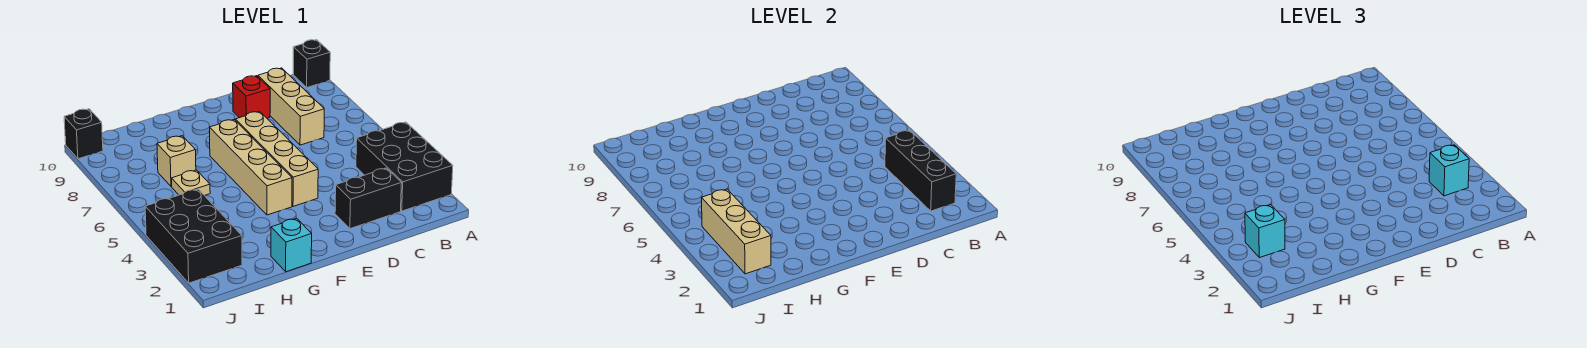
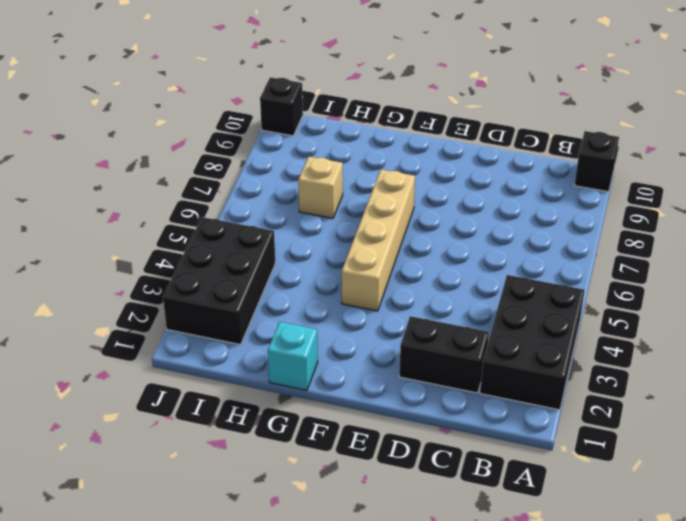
none -> tan brick C7:C9 level 1
none -> red brick D9 level 1
none -> tan brick E4:E7 level 1

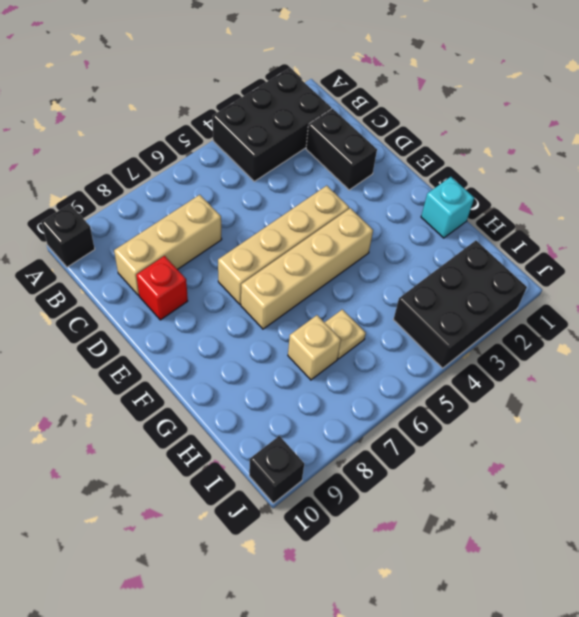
none -> black brick B2:B4 level 2
none -> tan brick I2:I4 level 2
none -> cyan brick B3 level 3

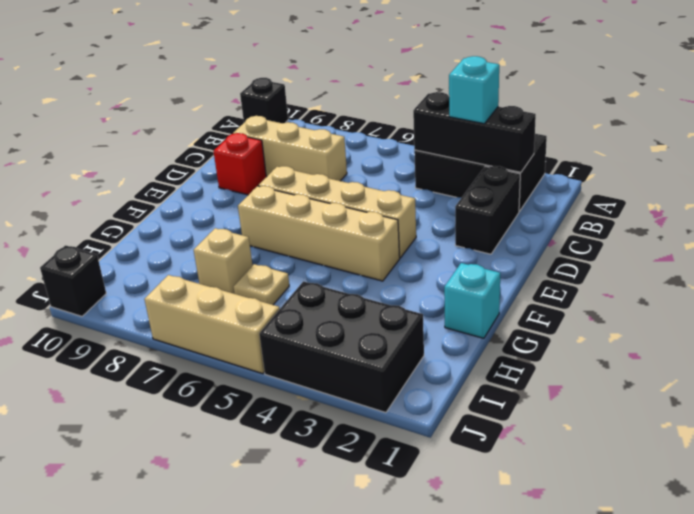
tan brick J5:J7 level 1 -> tan brick I2:I4 level 2
none -> cyan brick I3 level 3

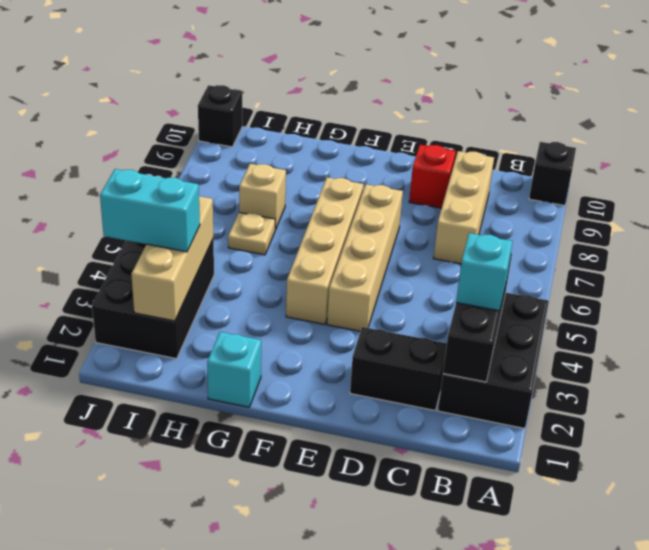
cyan brick I3:J3 level 3 -> cyan brick I3 level 3

